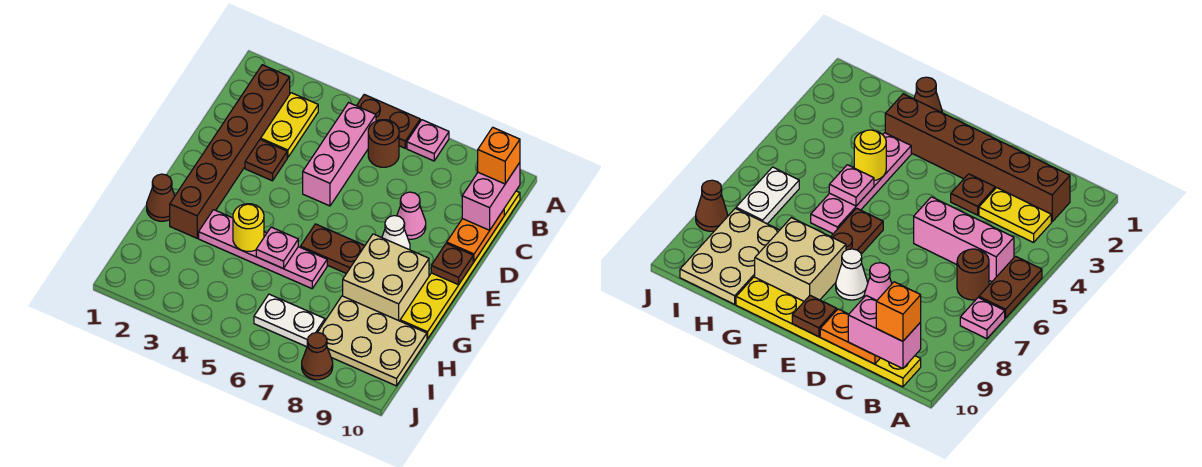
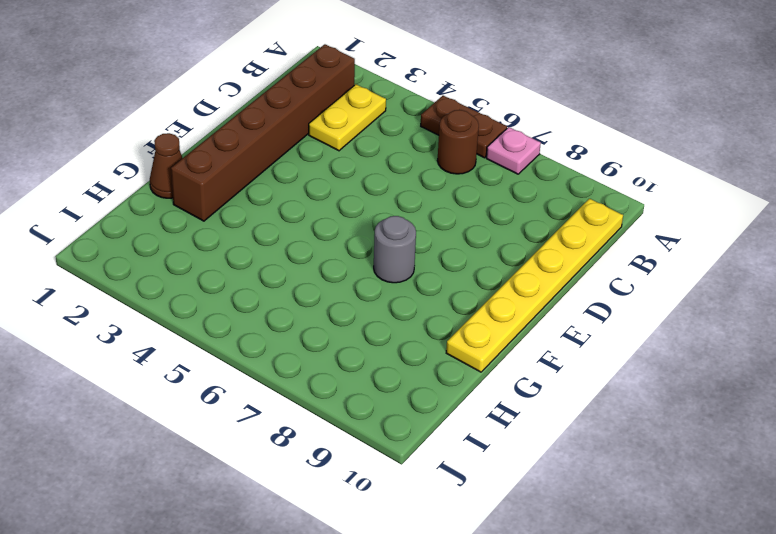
grey round brick F7 level 1 -> brown plate F6:F7 level 1
none -> pink brick B5:D5 level 1
none -> brown plate D3 level 1
none -> pink cone D8 level 1

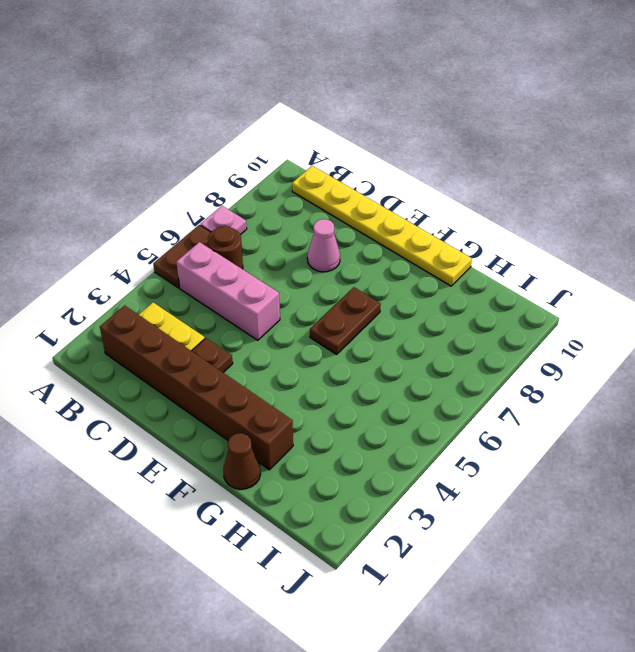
none -> white cone E8 level 1
none -> tan brick F8:G9 level 1
none -> pink plate G3:G6 level 1

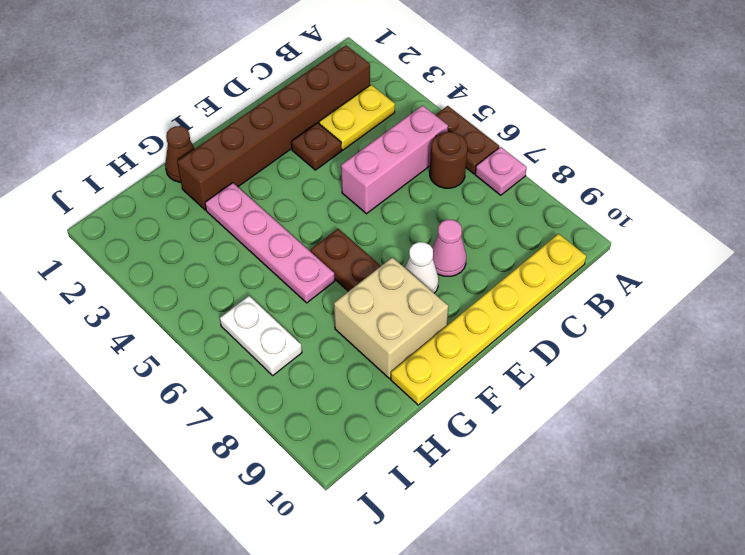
none -> tan plate H8:I10 level 1
none -> brown cone J8 level 1
none -> orange plate C10:D10 level 2

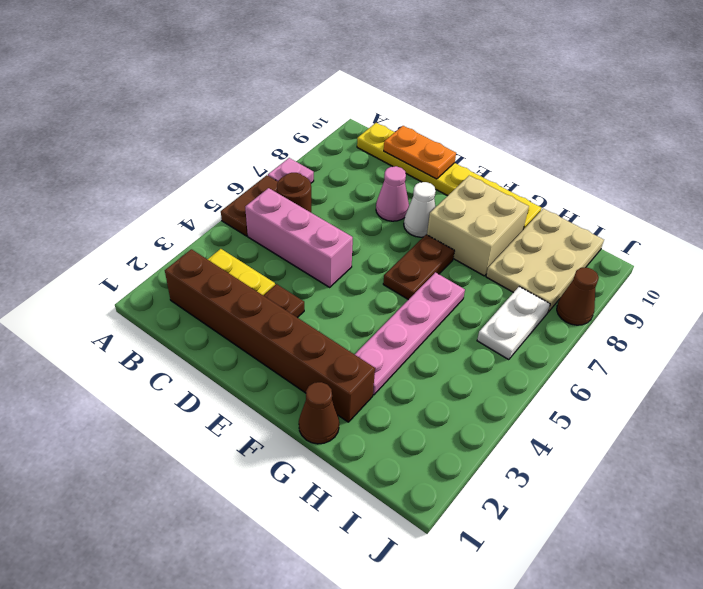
none -> brown plate E10 level 2
none -> yellow round brick G4 level 2
none -> pink plate G5 level 2

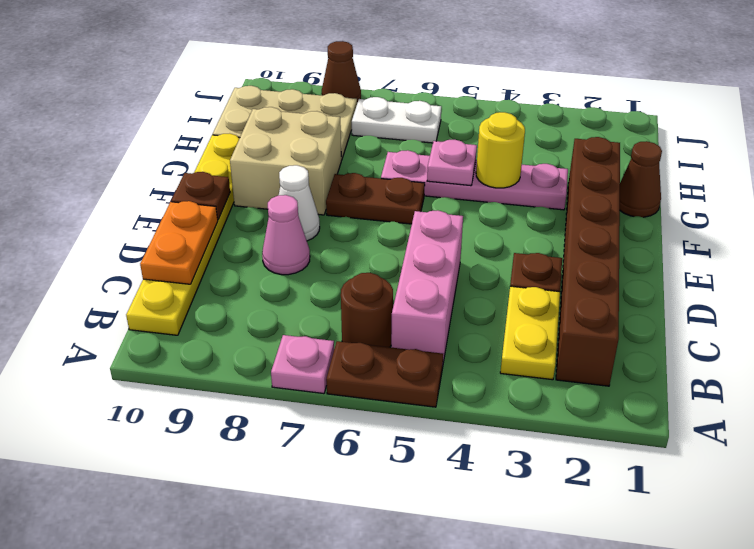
none -> pink brick B10:C10 level 3
none -> orange brick B10 level 4

